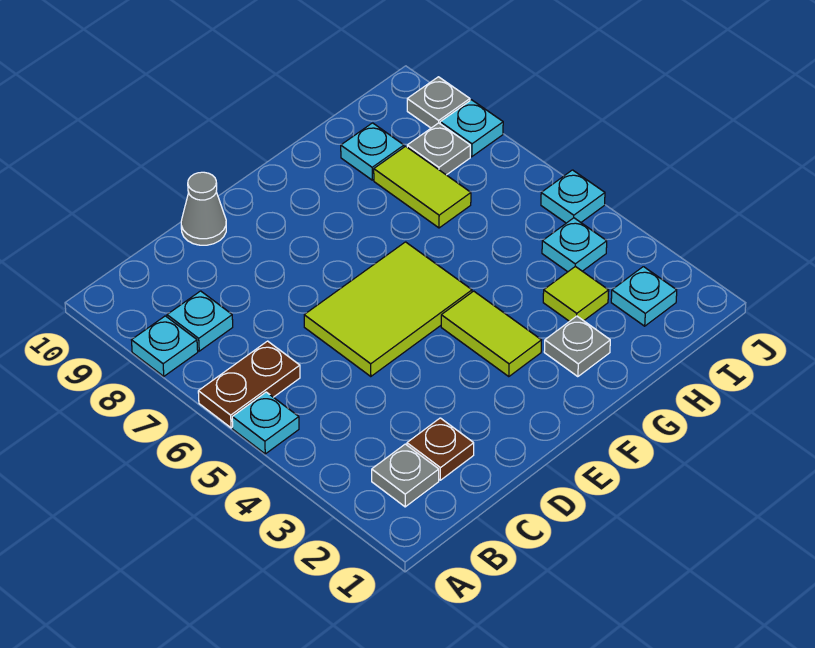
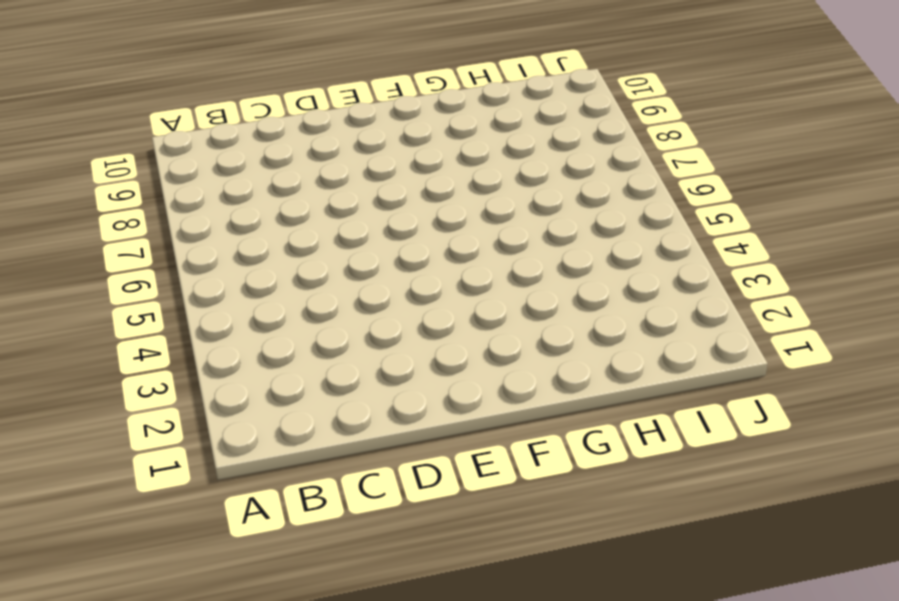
none -> cyan plate A5 level 1
none -> brown plate A6:B6 level 1
none -> cyan plate A8 level 1

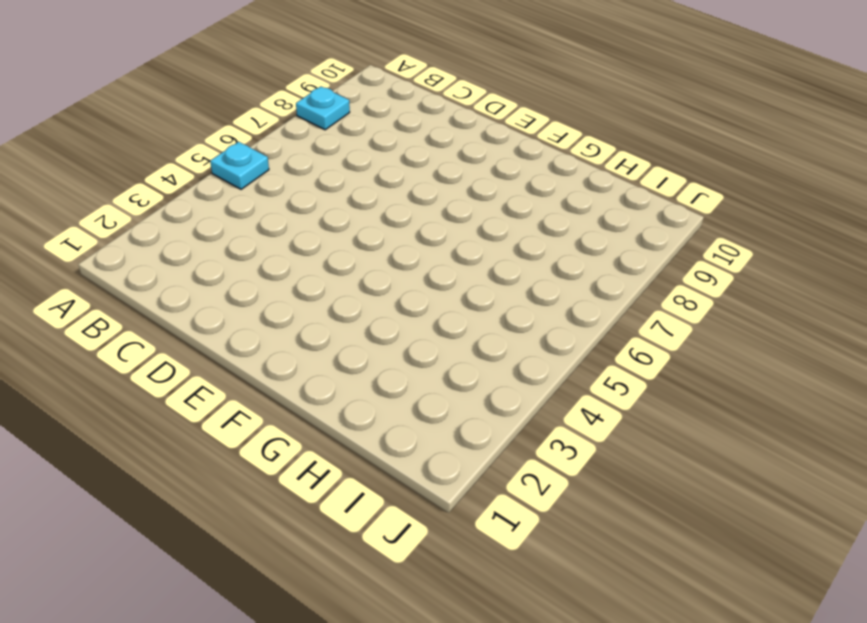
none -> brown plate A6:B6 level 1
none -> grey plate B2 level 1
none -> cyan plate B8 level 1

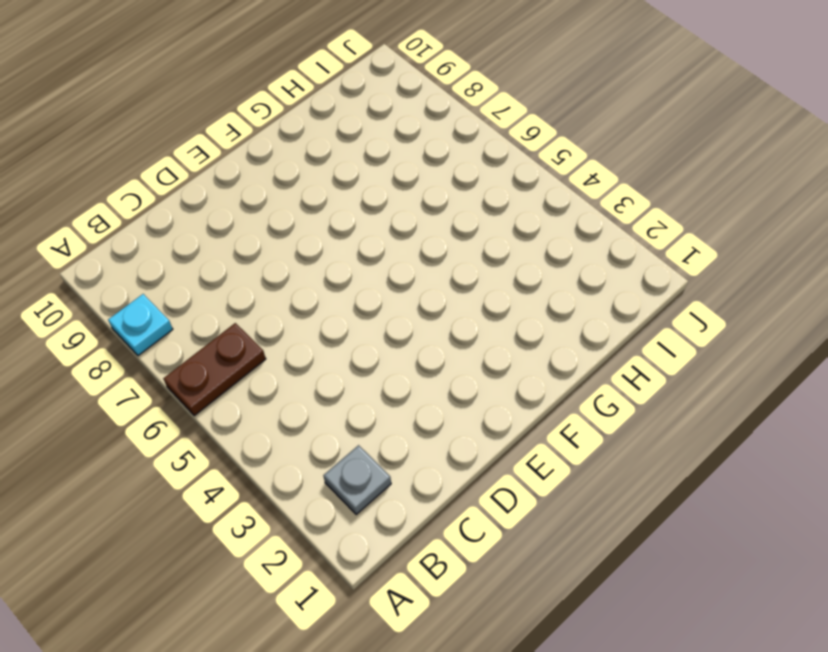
none -> cyan plate A5 level 1
none -> cyan plate B8 level 1
none -> brown plate C2 level 1

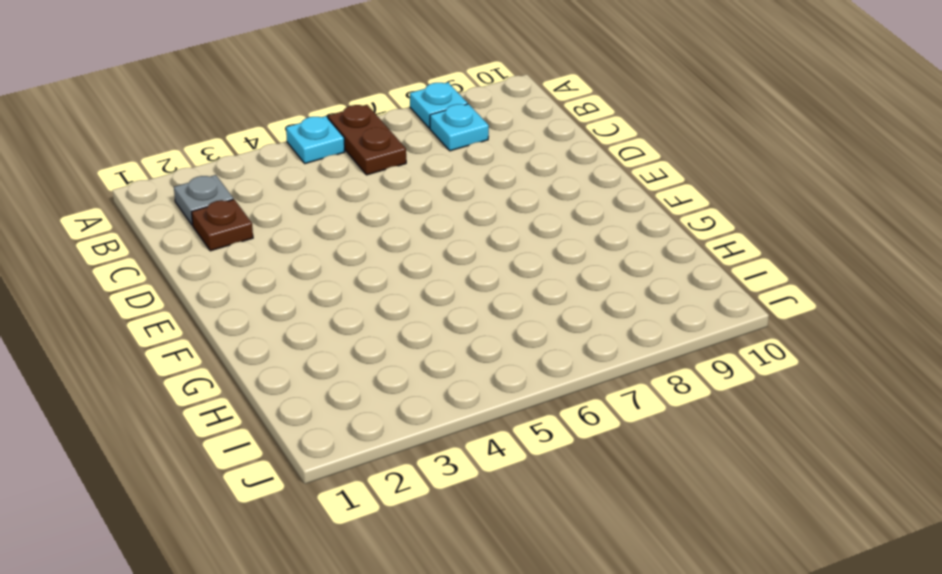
none -> lime tile D5:F6 level 1
none -> grey cone D10 level 1
none -> lime tile F3:F4 level 1

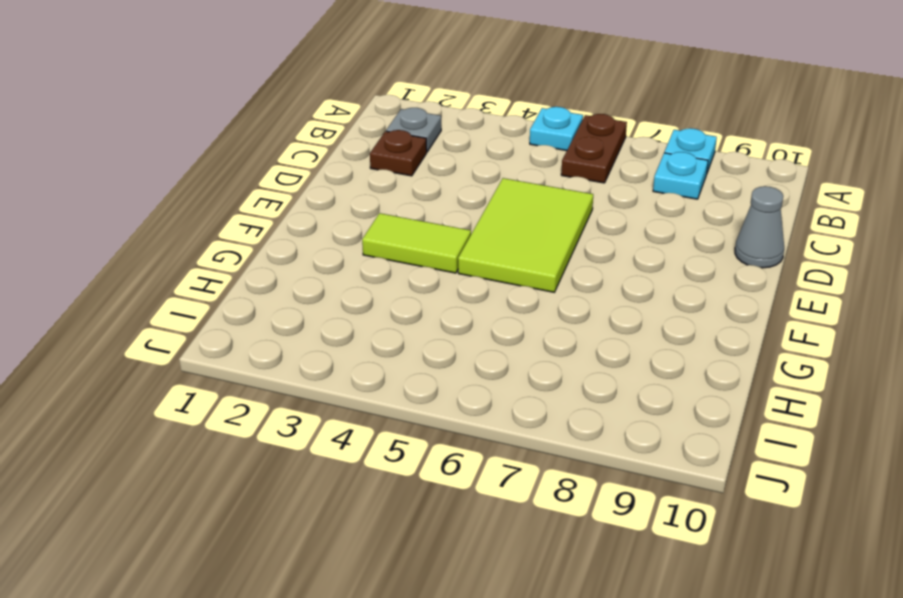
none -> grey plate G2 level 1
none -> lime tile H3 level 1
none -> lime tile H7:H8 level 1

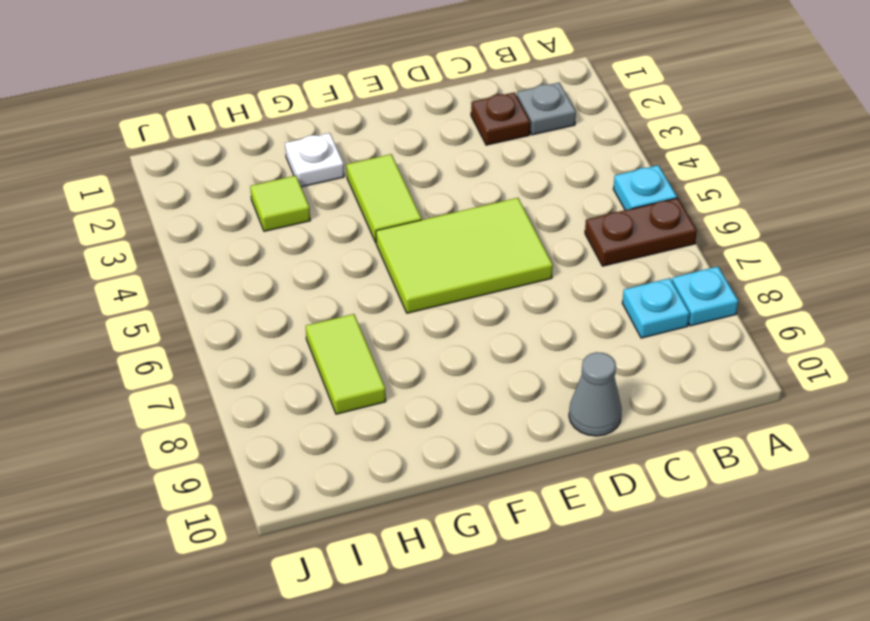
white plate G2 level 1 -> grey plate G2 level 1
none -> cyan plate H9 level 1
none -> cyan plate I2 level 1
none -> cyan plate I4 level 1

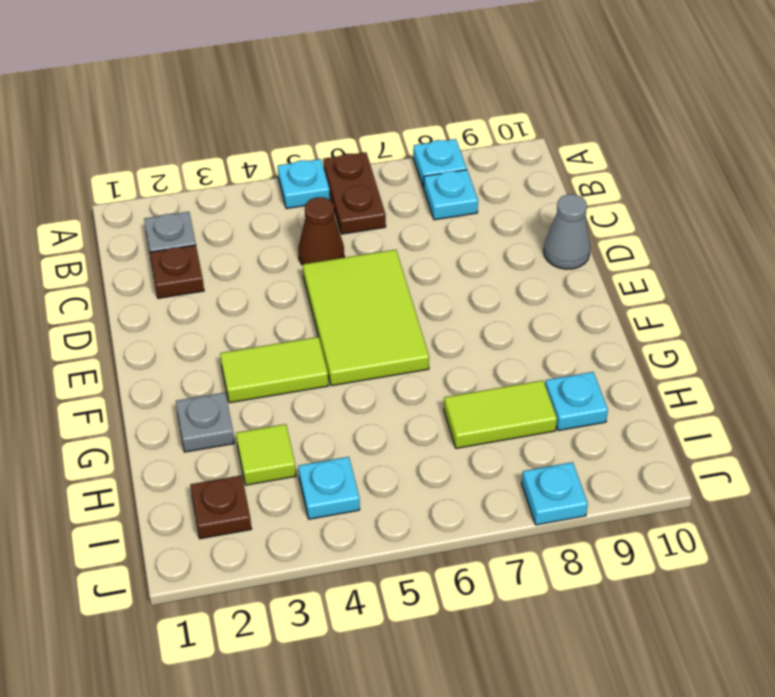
brown cone C5 level 1 -> none
brown plate I2 level 1 -> cyan plate I2 level 1
none -> grey plate I8 level 1
none -> cyan plate J5 level 1
none -> grey plate J9 level 1

